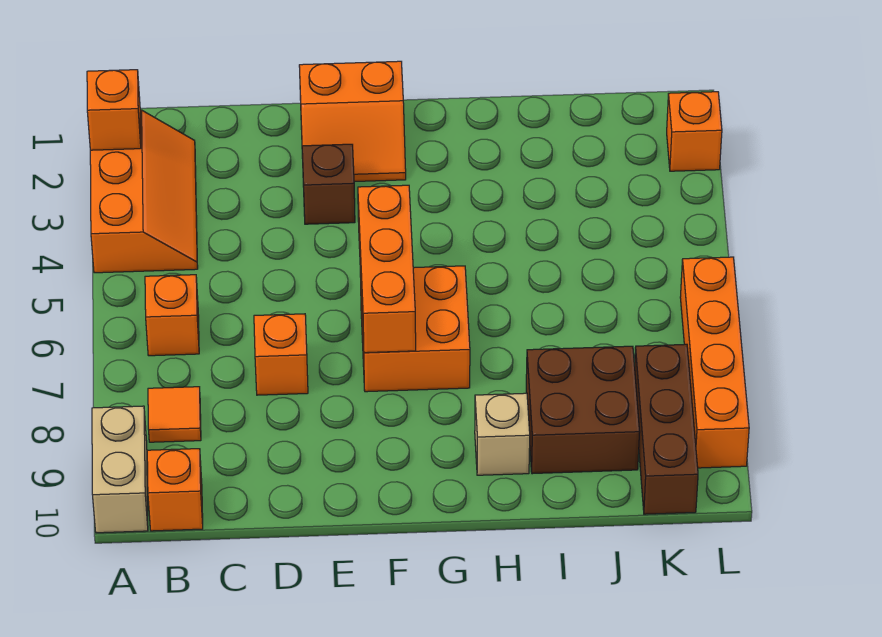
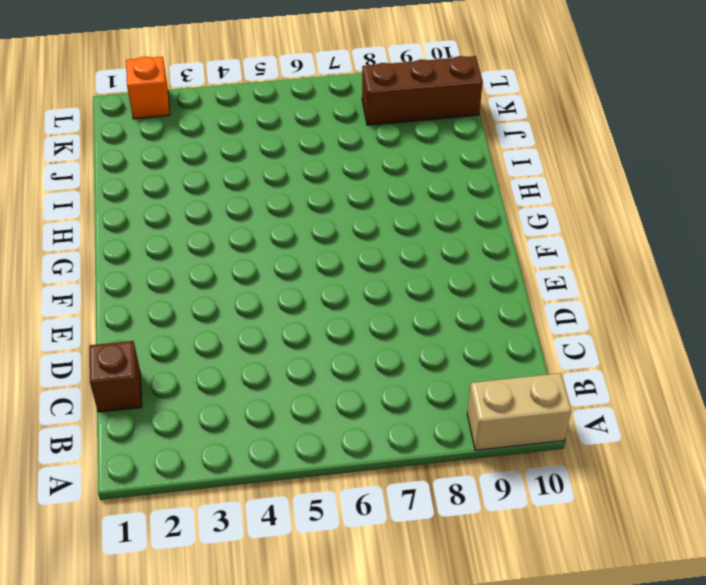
brown brick C1 level 1 -> brown brick E3 level 1
none -> orange slope A2:B4 level 1 top A
none -> orange brick B6 level 1
none -> orange tile B8 level 1

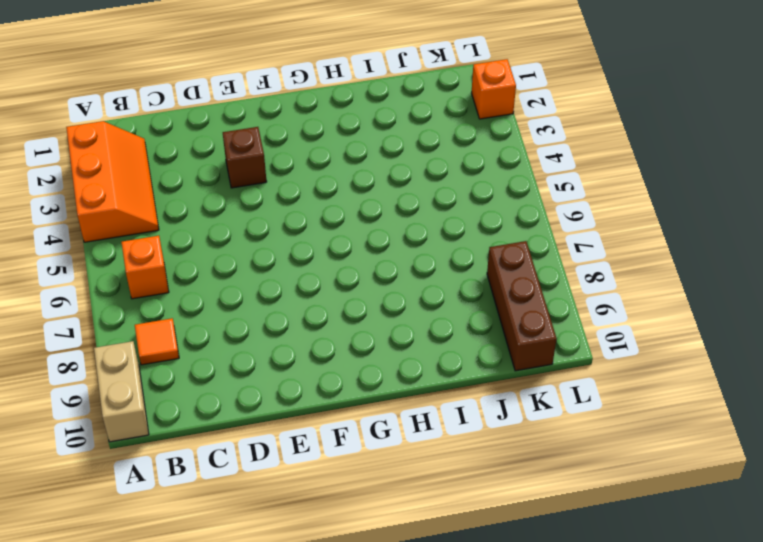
none -> orange brick B10 level 1
none -> orange brick D7 level 1
none -> orange slope E1:F2 level 1 top 1

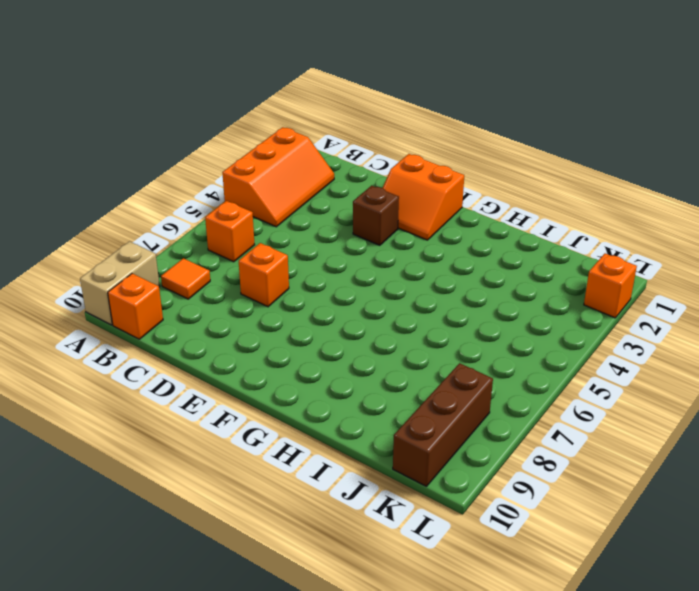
none -> orange brick F6:G7 level 1
none -> tan brick H9 level 1
none -> brown brick I8:J9 level 1

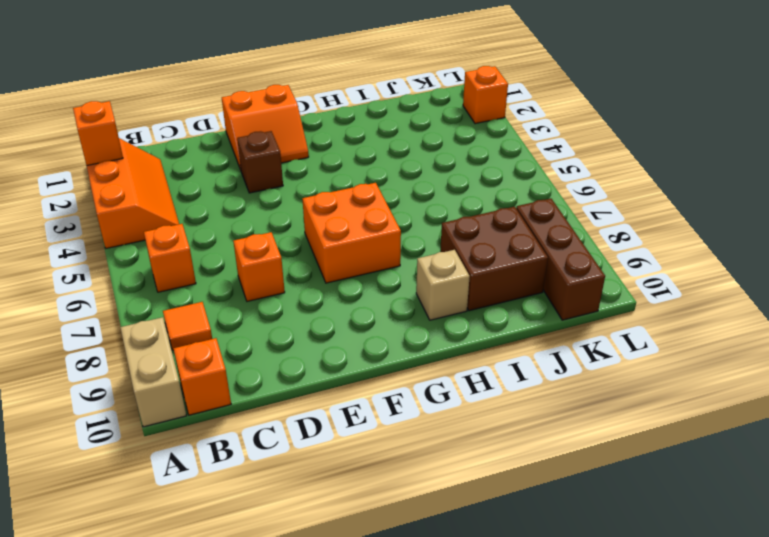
none -> orange brick L6:L9 level 1
none -> orange brick F5:F7 level 2

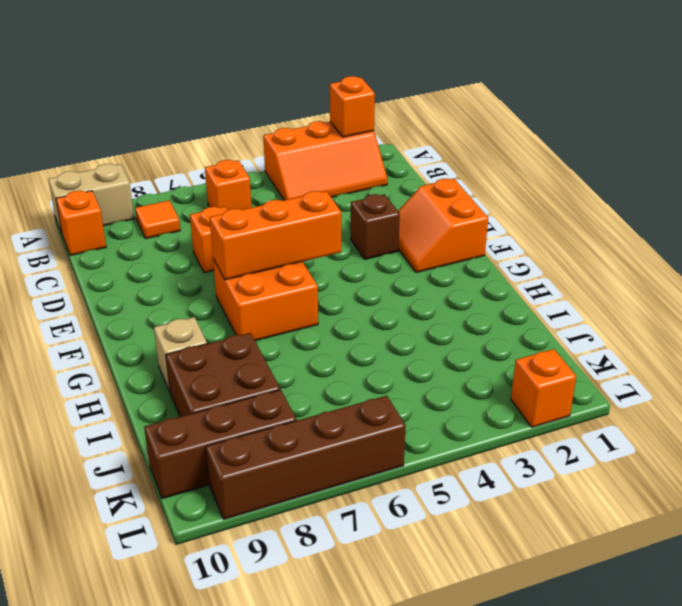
brown brick L6:L9 level 1 -> orange brick L6:L9 level 1

